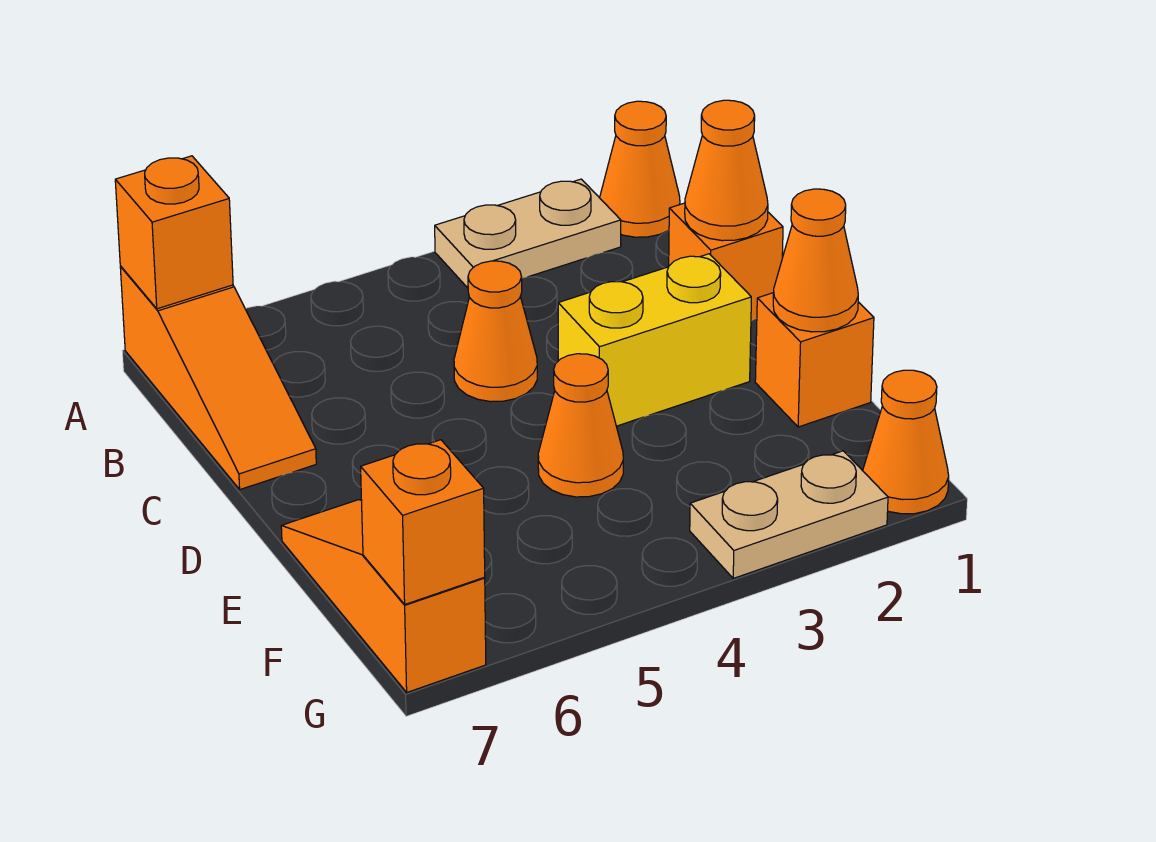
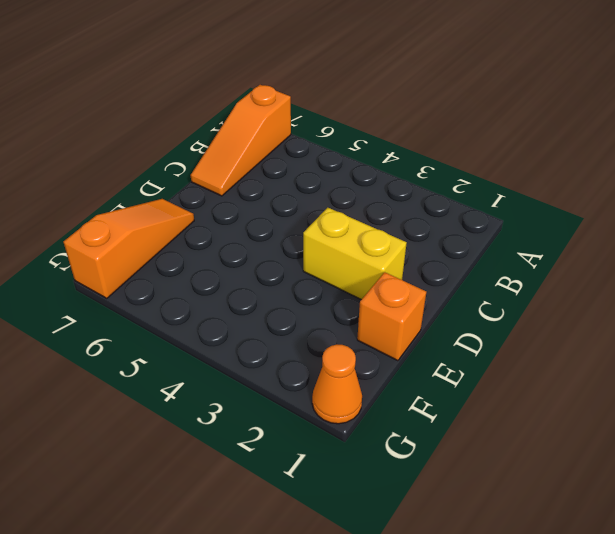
none -> orange cone A1 level 1
none -> tan plate A2:A3 level 1
none -> orange brick C1 level 1

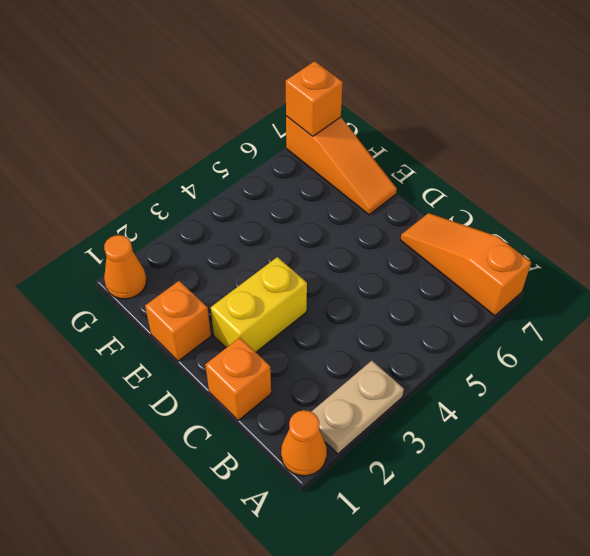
none -> orange cone C4 level 1
none -> orange cone E4 level 1
none -> tan plate G2:G3 level 1

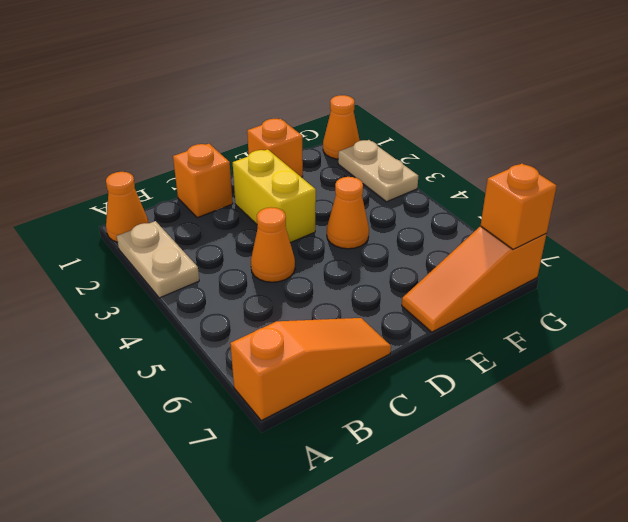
none -> orange brick A7 level 2
none -> orange cone C1 level 2
none -> orange cone E1 level 2

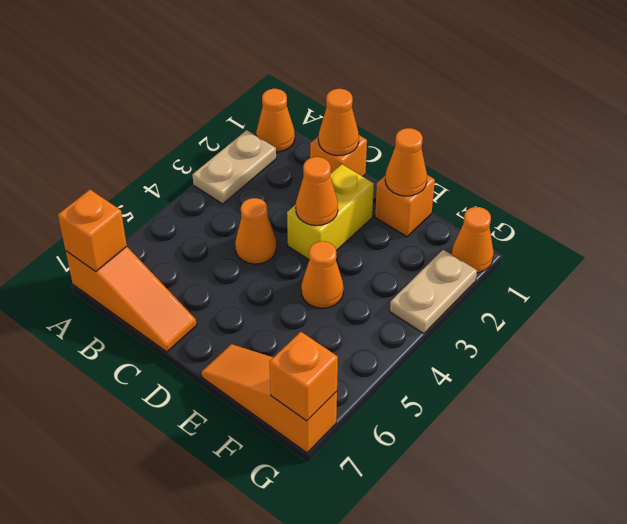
orange cone D3 level 2 -> none

